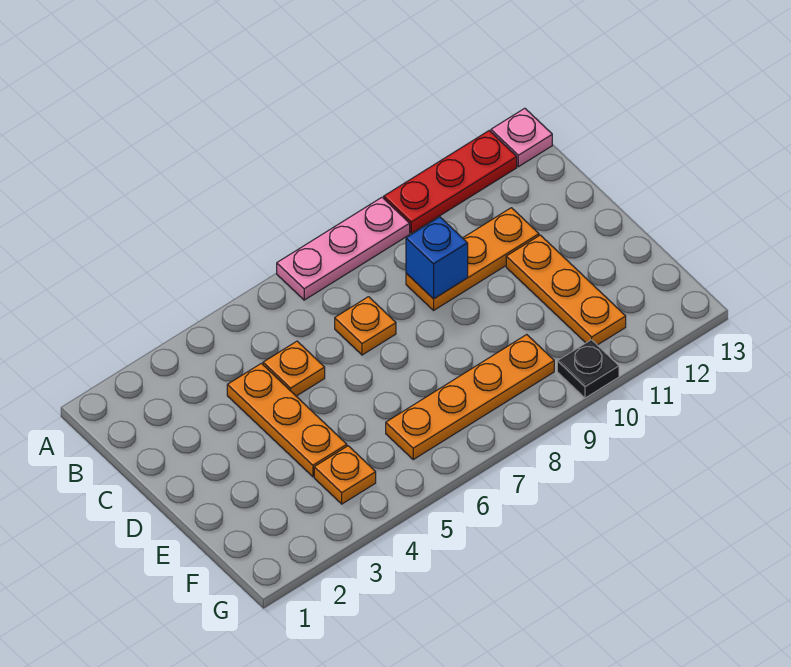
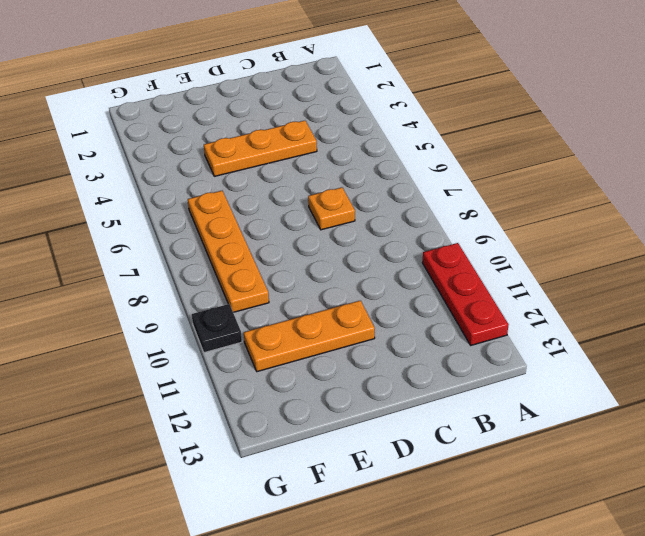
none -> pink plate A7:A9 level 1
none -> pink plate A13 level 1
none -> orange plate C5 level 1

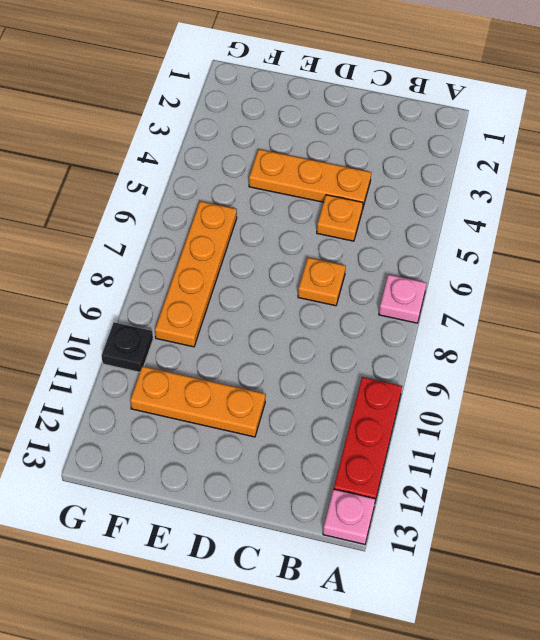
pink plate A7 level 1 -> pink plate A7:A9 level 1
none -> orange plate C9:C11 level 1
none -> orange plate F4 level 1
none -> blue brick C9 level 2

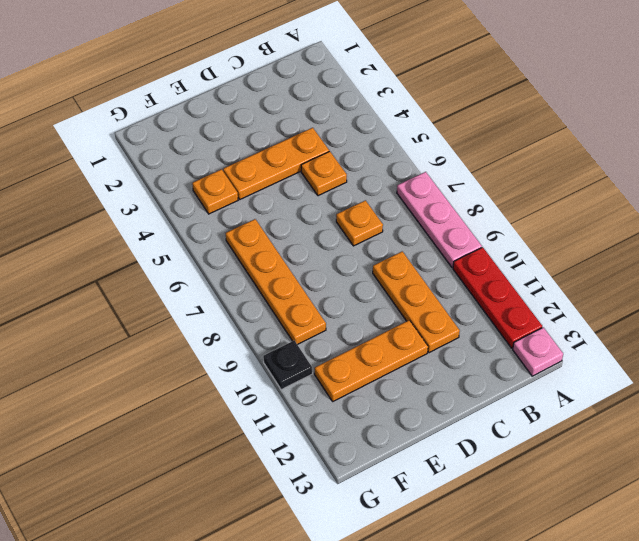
none -> blue brick C9 level 2

